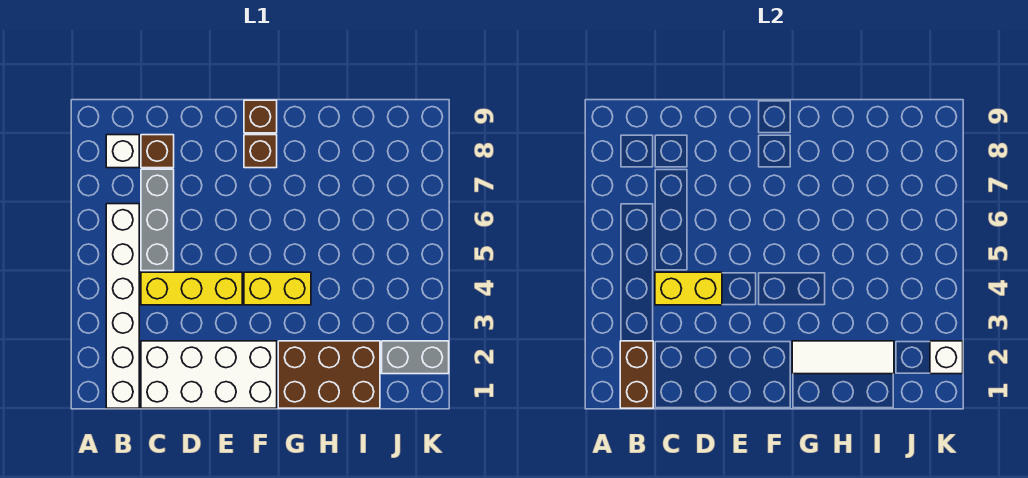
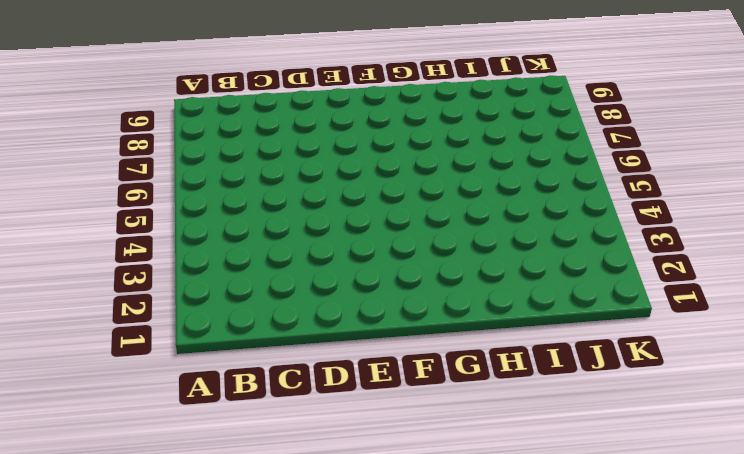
none -> white brick B1:B6 level 1
none -> white brick B8 level 1
none -> white brick C1:F2 level 1

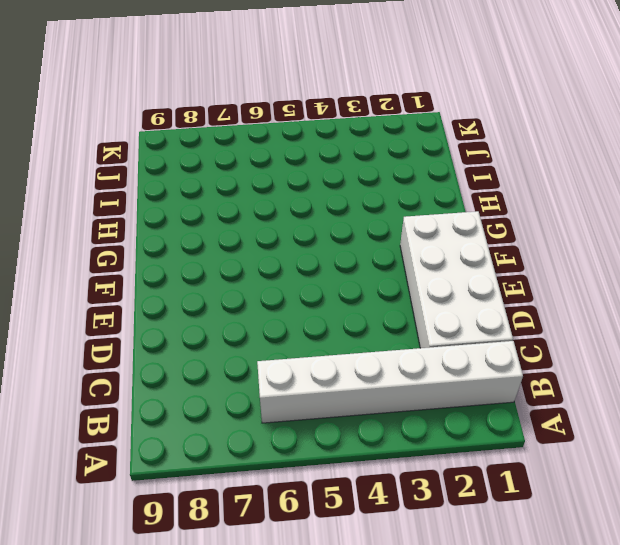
none -> white brick B8 level 1
none -> yellow brick C4:E4 level 1
none -> grey brick C5:C7 level 1

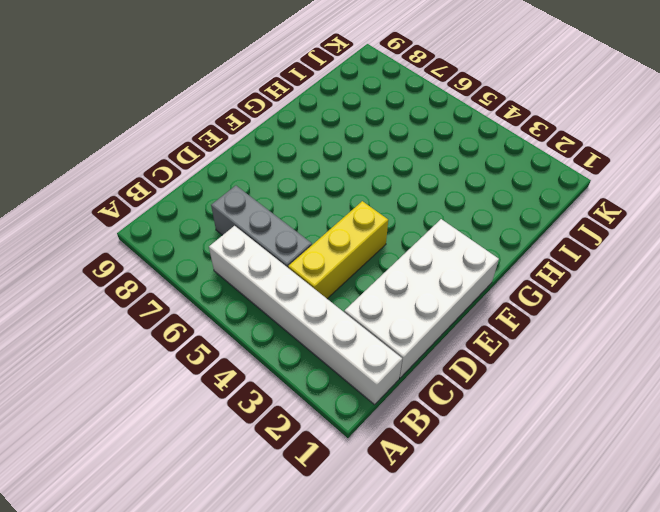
none -> white brick B8 level 1
none -> brown brick C8 level 1
none -> yellow brick F4:G4 level 1

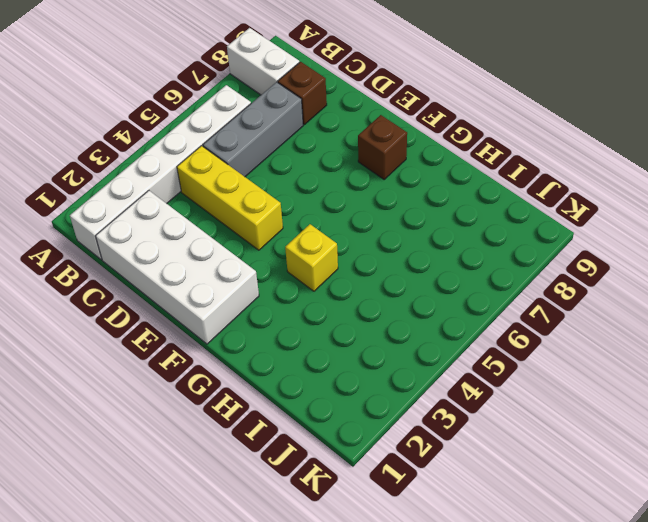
white brick A8:B8 level 1 -> white brick B8 level 1
yellow brick G4 level 1 -> yellow brick F4:G4 level 1
none -> brown brick F9 level 1
none -> brown brick G1:I2 level 1
none -> grey brick J2:K2 level 1

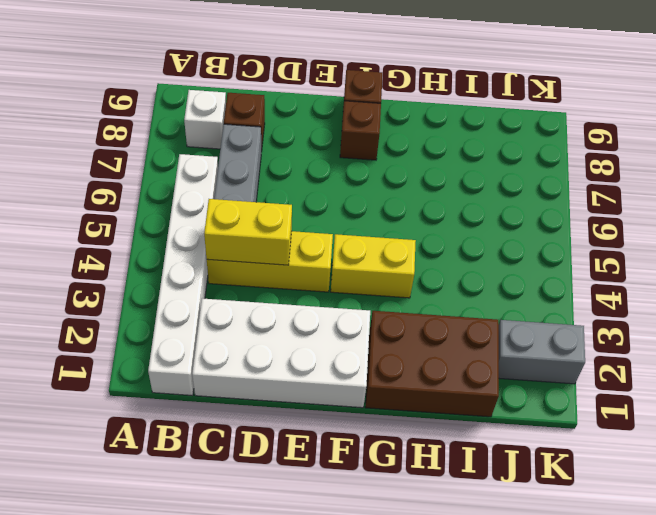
none -> brown brick B1:B2 level 2
none -> white tile G2:I2 level 2
none -> white brick K2 level 2

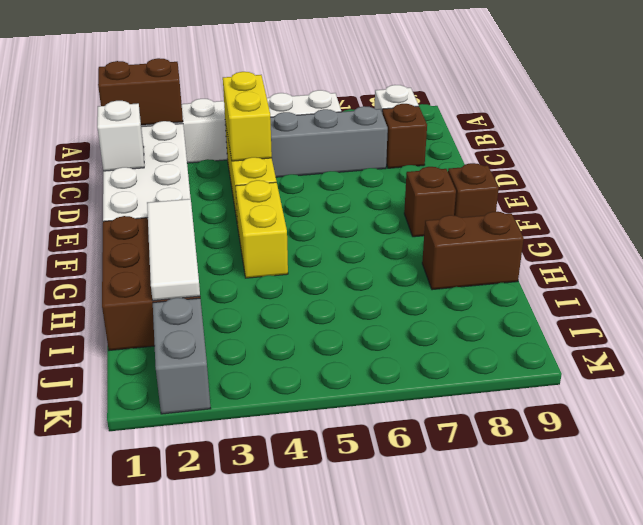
white brick D1 level 2 -> white brick K2 level 2
brown brick H8:H9 level 1 -> none

